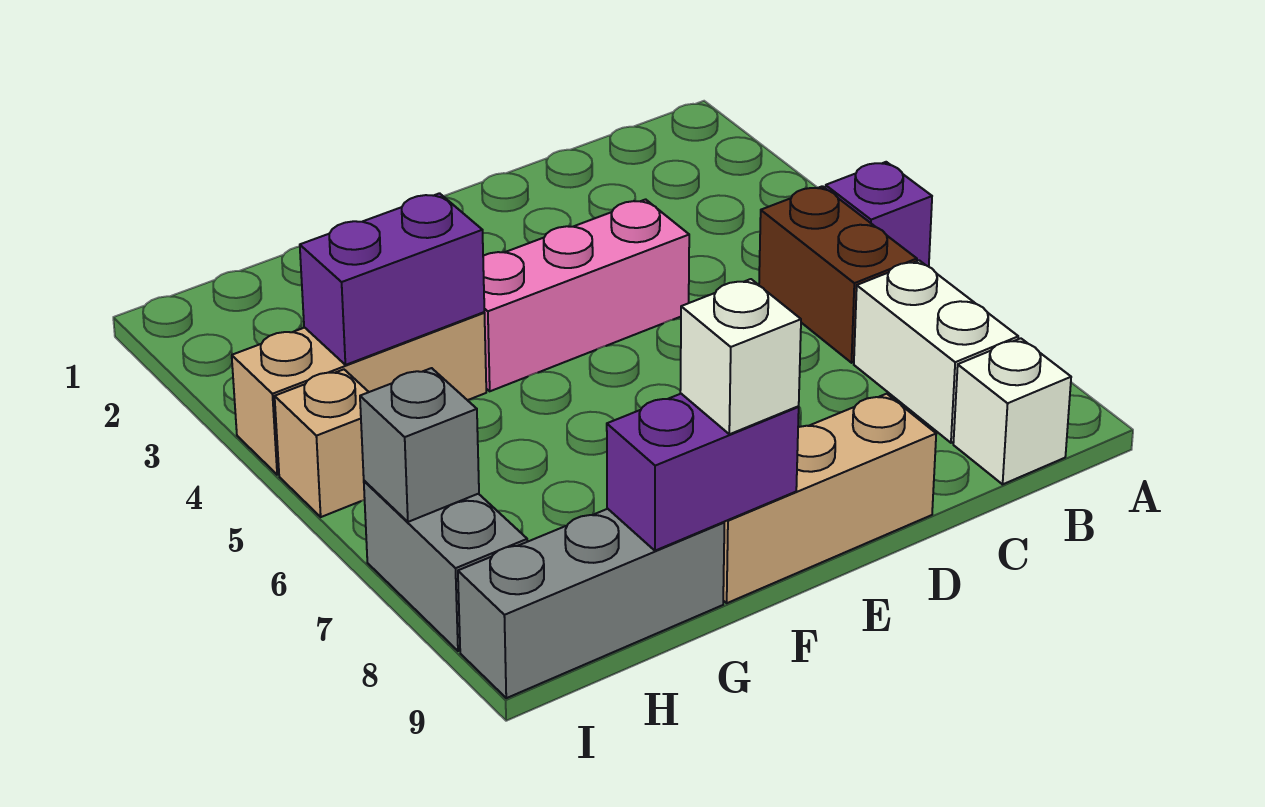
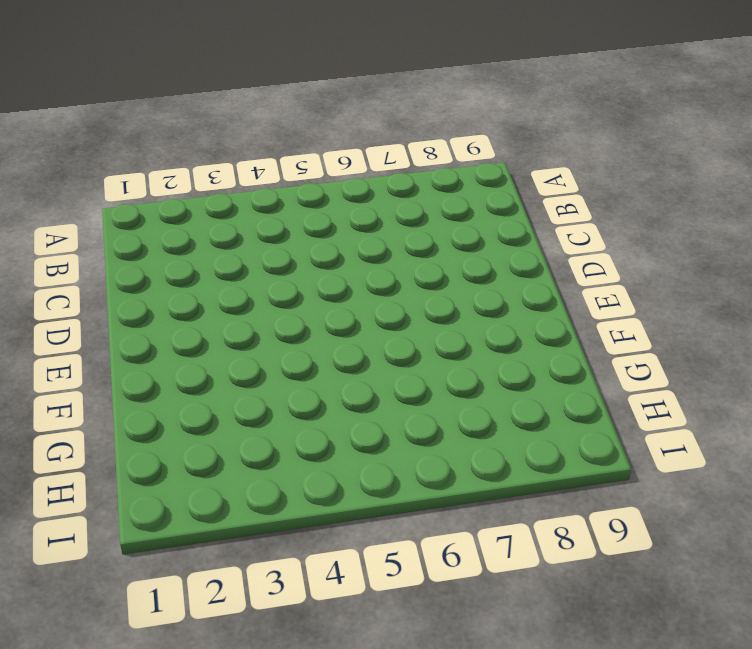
none -> purple brick A5 level 1
none -> brown brick B5:B6 level 1
none -> white brick B7:B8 level 1

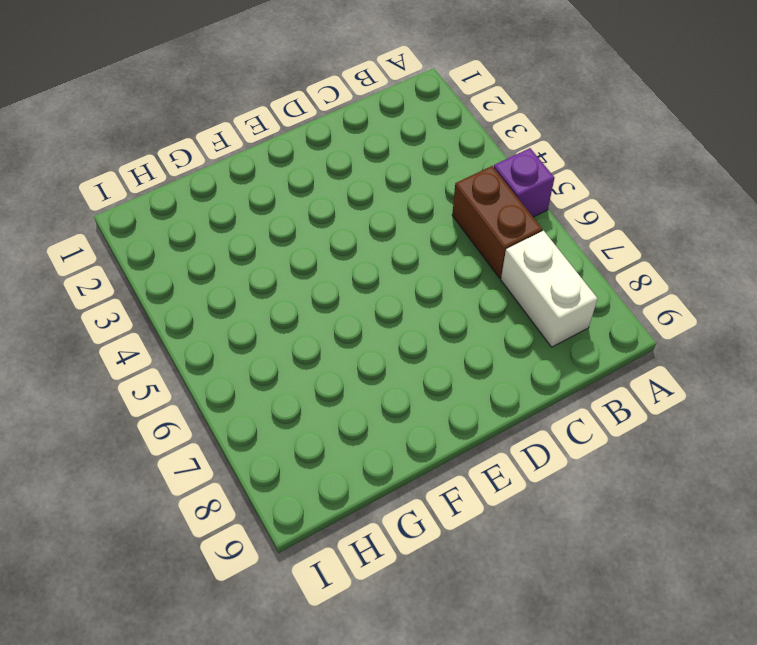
none -> white brick B9 level 1
none -> pink brick D4:F4 level 1
none -> tan brick D9:F9 level 1

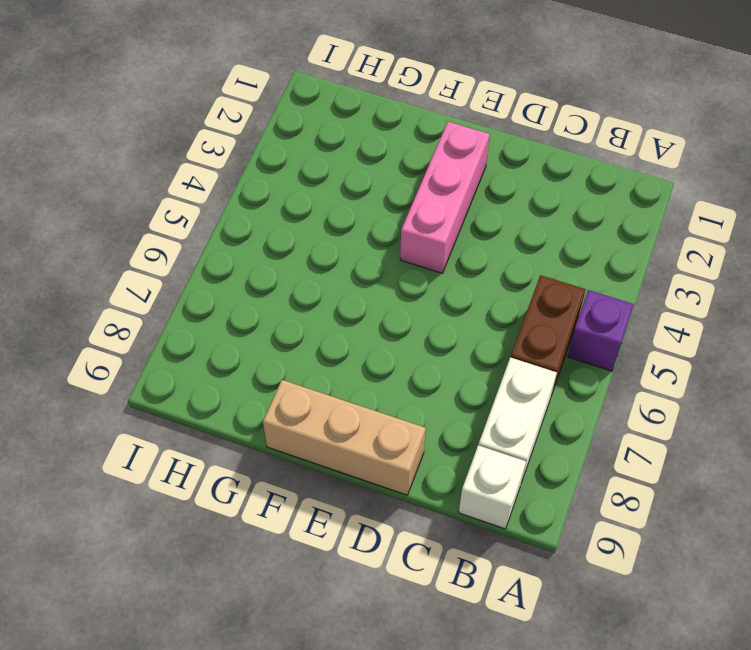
pink brick E2:E4 level 1 -> pink brick D4:F4 level 1
none -> tan brick G4:I4 level 1
none -> grey brick G9:I9 level 1
none -> tan brick I5 level 1

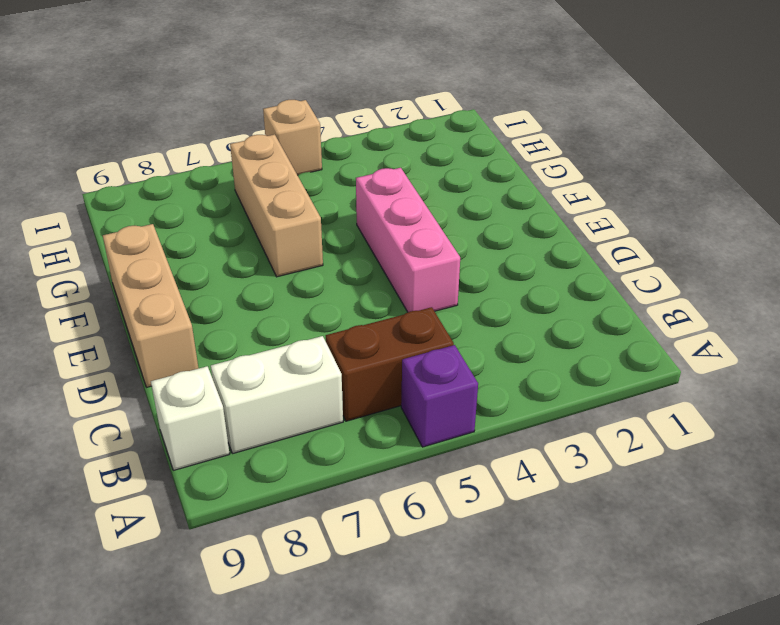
tan brick F6:H6 level 1 -> tan brick G4:I4 level 1
none -> grey brick G9:I9 level 1
none -> grey brick I7:I8 level 1
none -> purple brick F9:G9 level 2

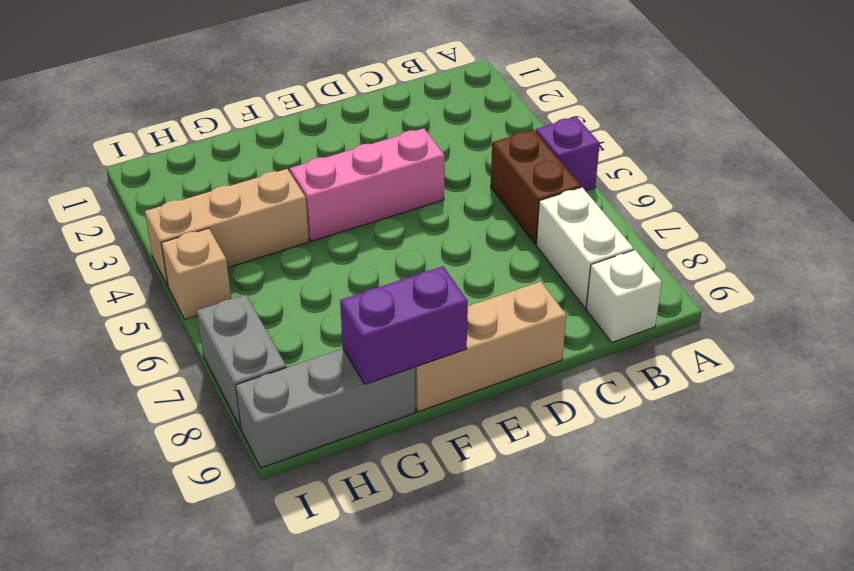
none -> purple brick G4:H4 level 2
none -> grey brick I7 level 2
none -> white brick F9 level 3

